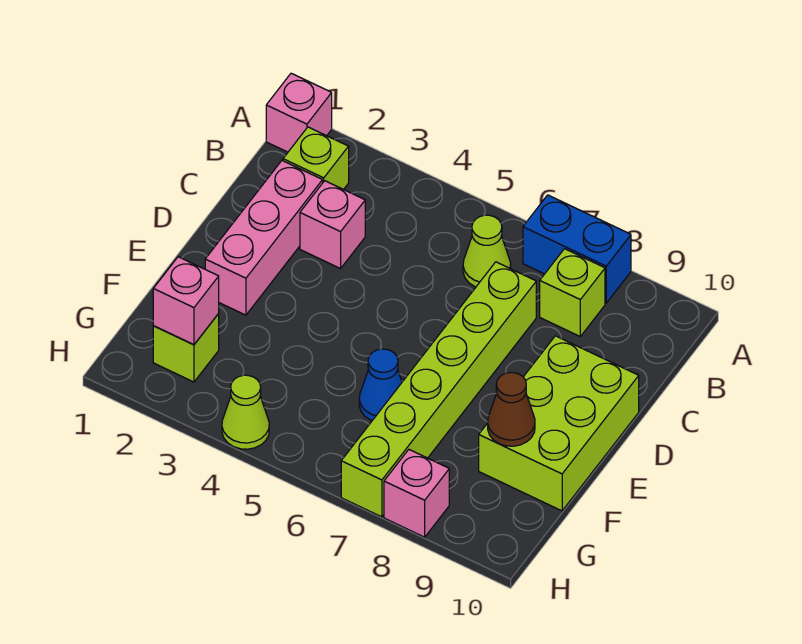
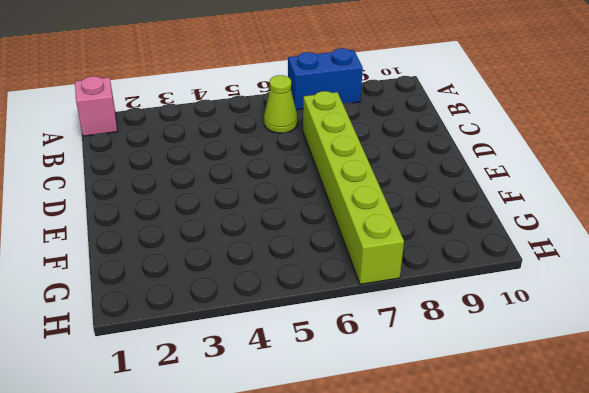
none -> lime brick B2 level 1
none -> lime brick B8 level 1
none -> pink brick C2:E2 level 1

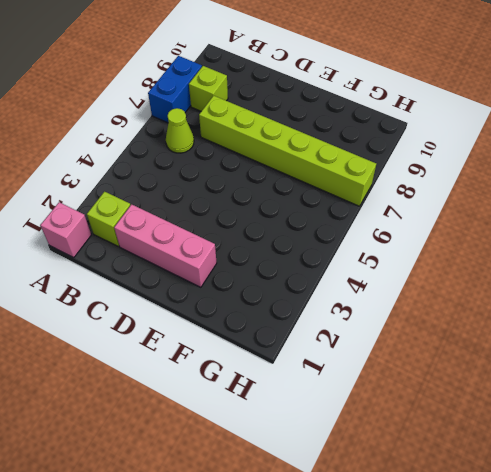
none -> pink brick C3 level 1
none -> lime brick D9:F10 level 1
none -> blue cone F6 level 1

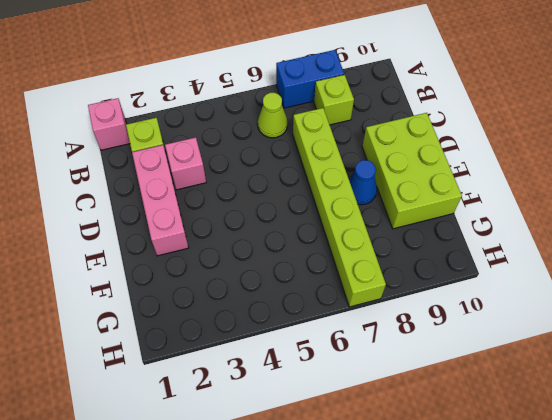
blue cone E8 level 1 -> blue cone F6 level 1
none -> lime brick G2 level 1
none -> lime cone H4 level 1
none -> pink brick H8 level 1

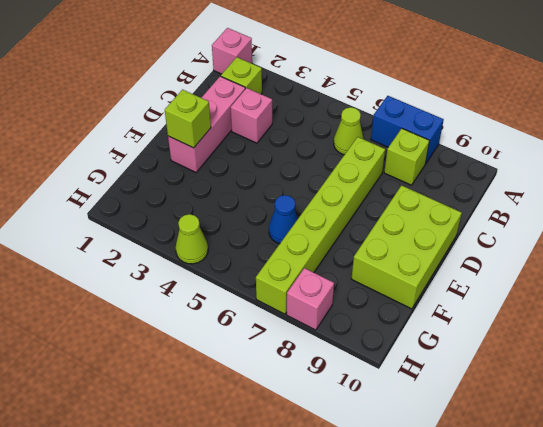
lime brick E2 level 2 -> lime brick G2 level 1
none -> brown cone F9 level 2
none -> pink brick G2 level 2

